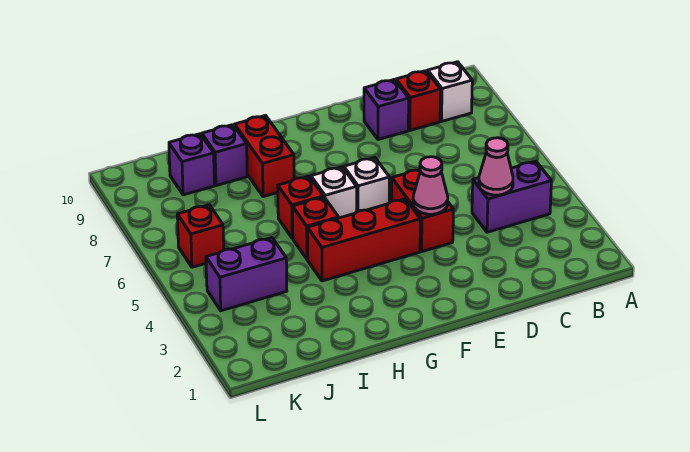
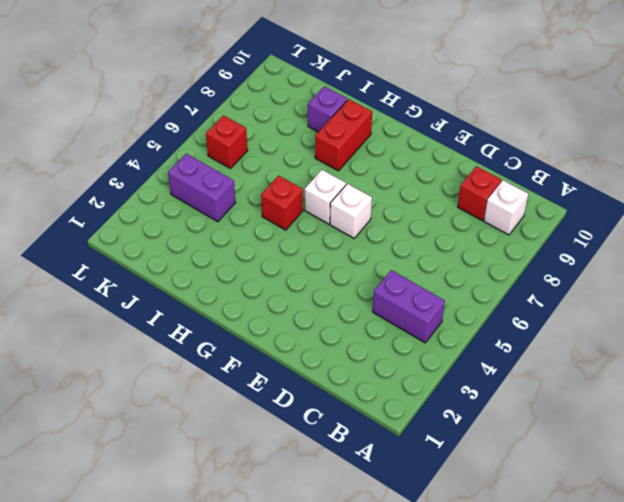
none -> purple brick D9 level 1
none -> red brick E4:E5 level 1
none -> red brick F4:H4 level 1

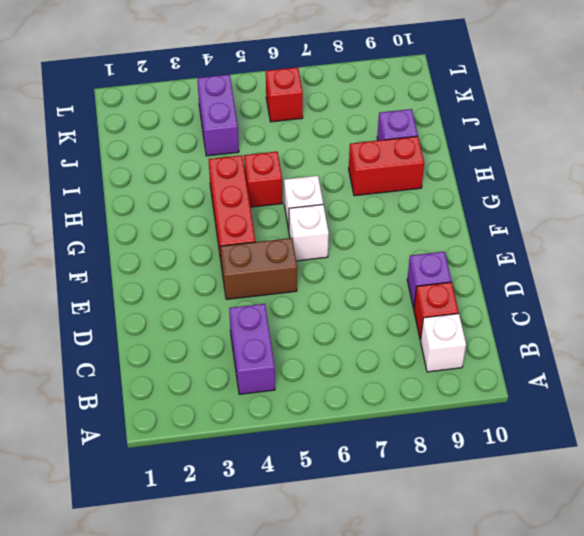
brown brick E4:E5 level 1 -> red brick E4:E5 level 1
none -> red brick H6 level 1
none -> purple brick J9 level 1
none -> pink cone C4 level 2

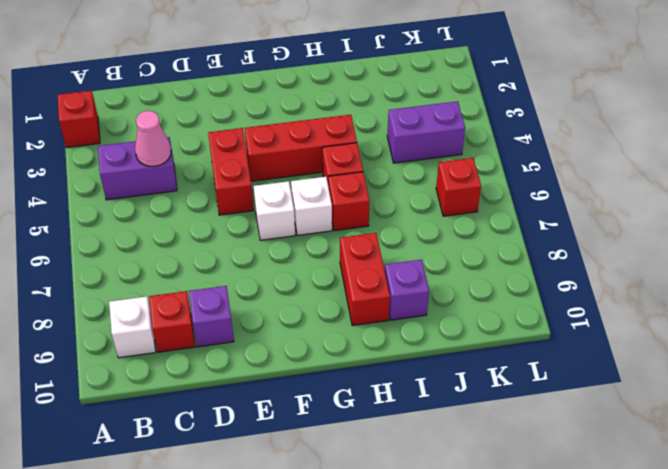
red brick A2 level 1 -> none
none -> purple brick J9 level 1
none -> pink cone E4 level 2

